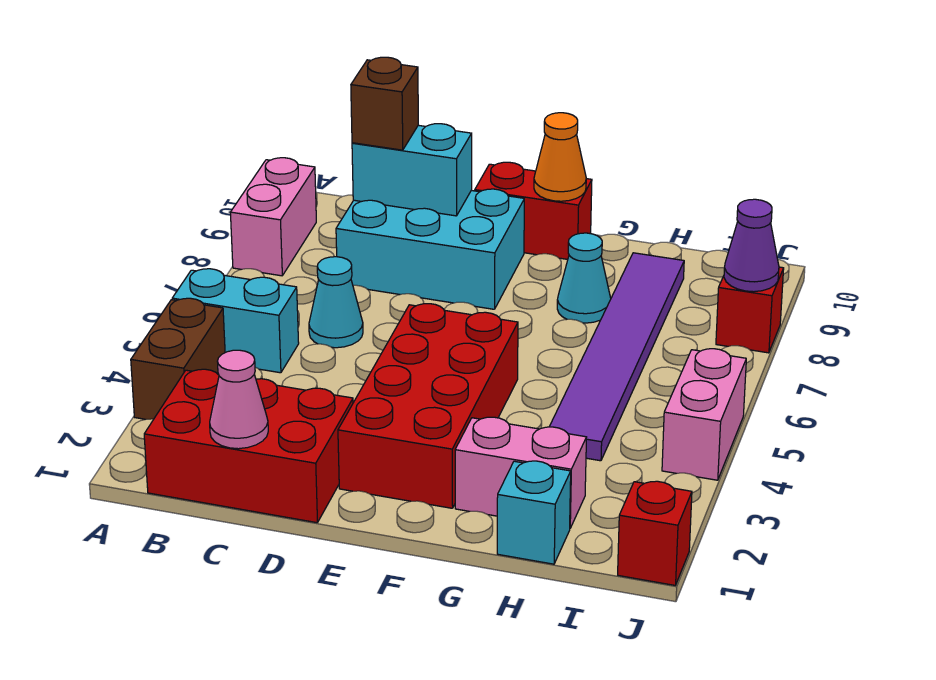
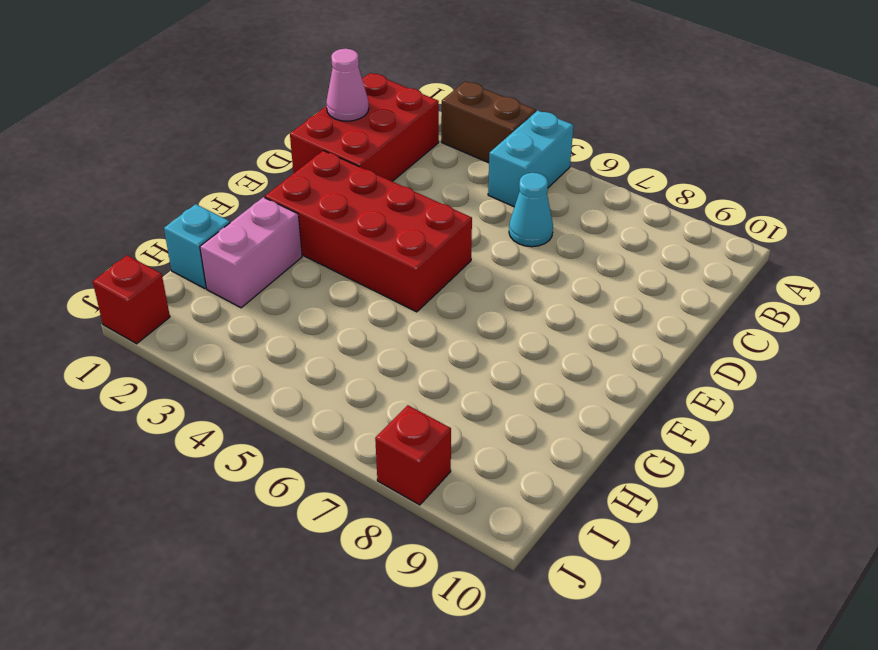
none -> pink brick A8:A9 level 1
none -> cyan brick C8:E9 level 1
none -> red brick E10:F10 level 1

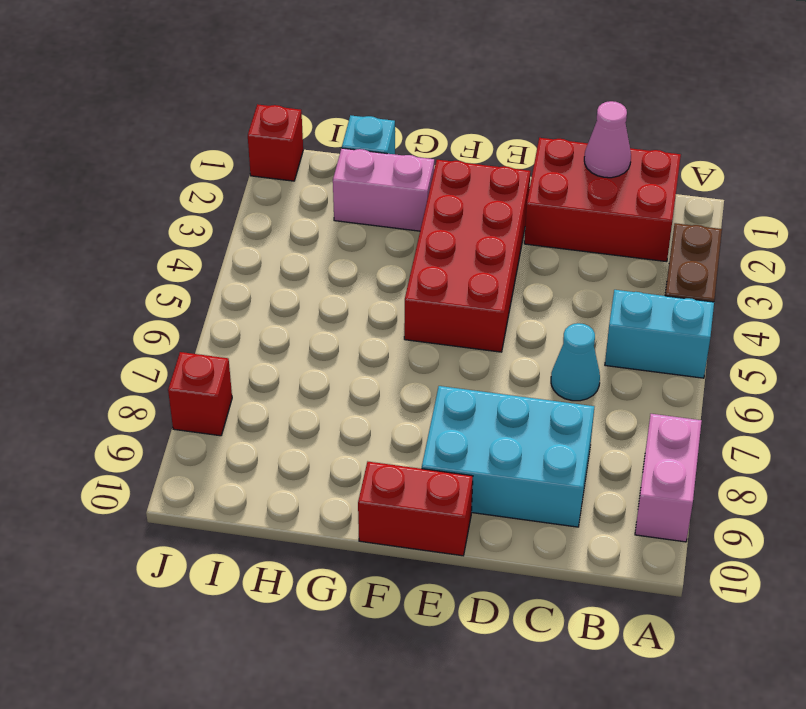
none -> cyan cone G8 level 1
none -> purple tile H4:H9 level 1
none -> pink brick J4:J5 level 1

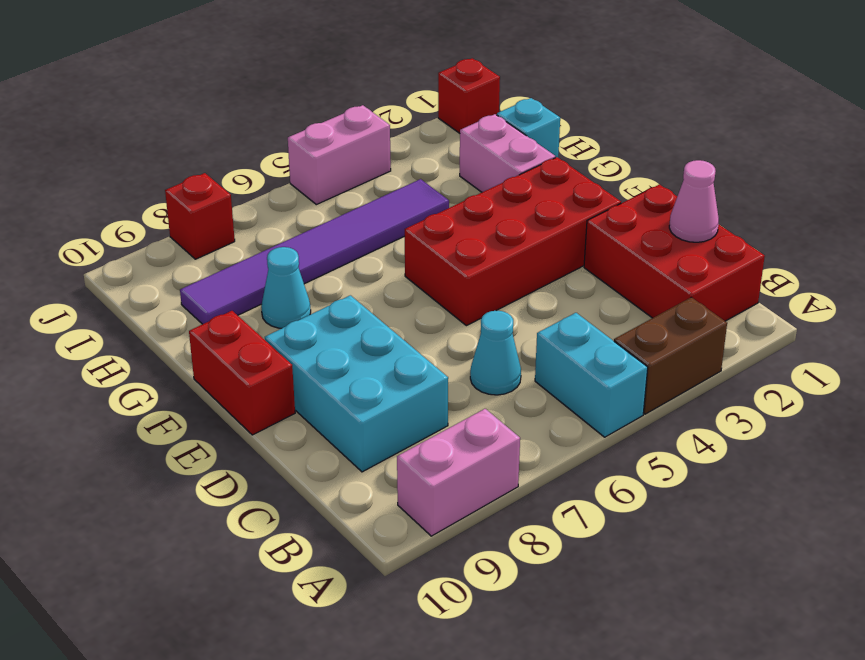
none -> cyan brick C9:D9 level 2
none -> orange cone F10 level 2
none -> purple cone J8 level 2

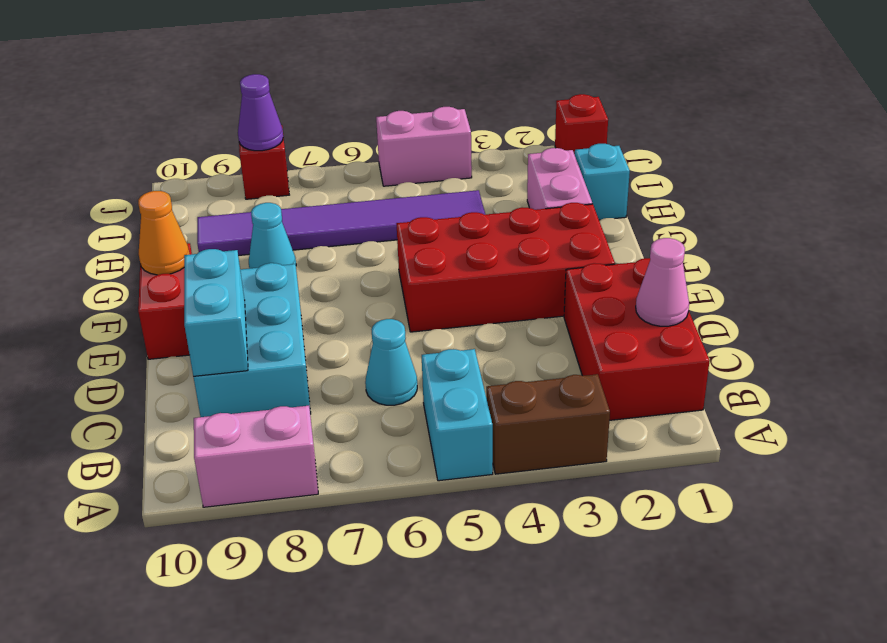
none -> brown brick C9 level 3

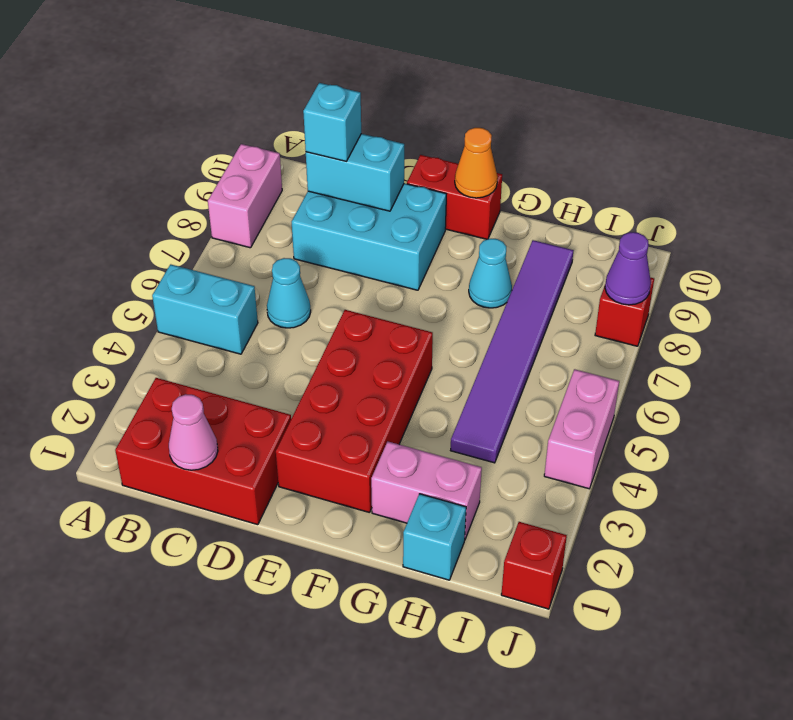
cyan brick C9 level 3 -> brown brick C9 level 3
none -> brown brick A3:A4 level 1

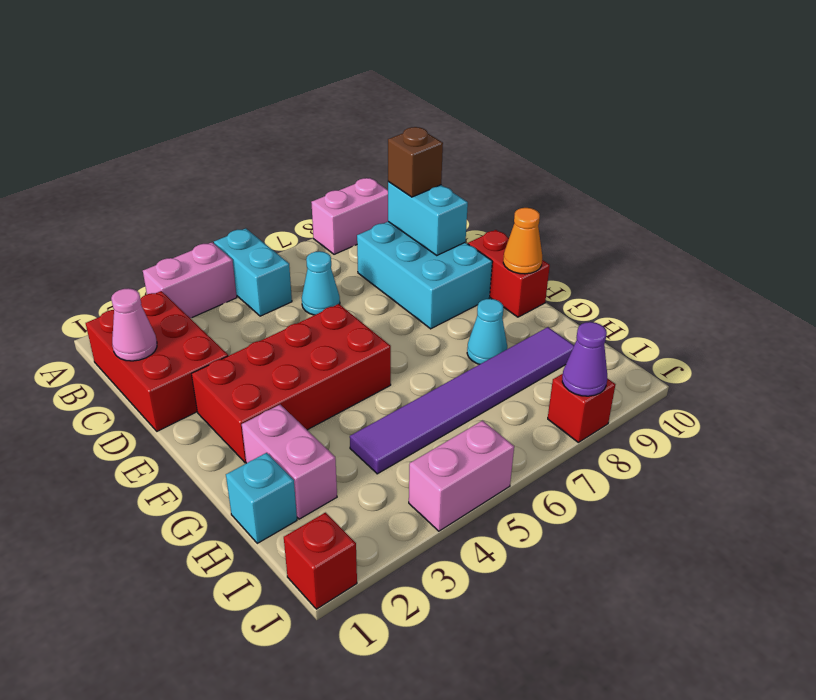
pink brick A3:A4 level 1 -> brown brick A3:A4 level 1

